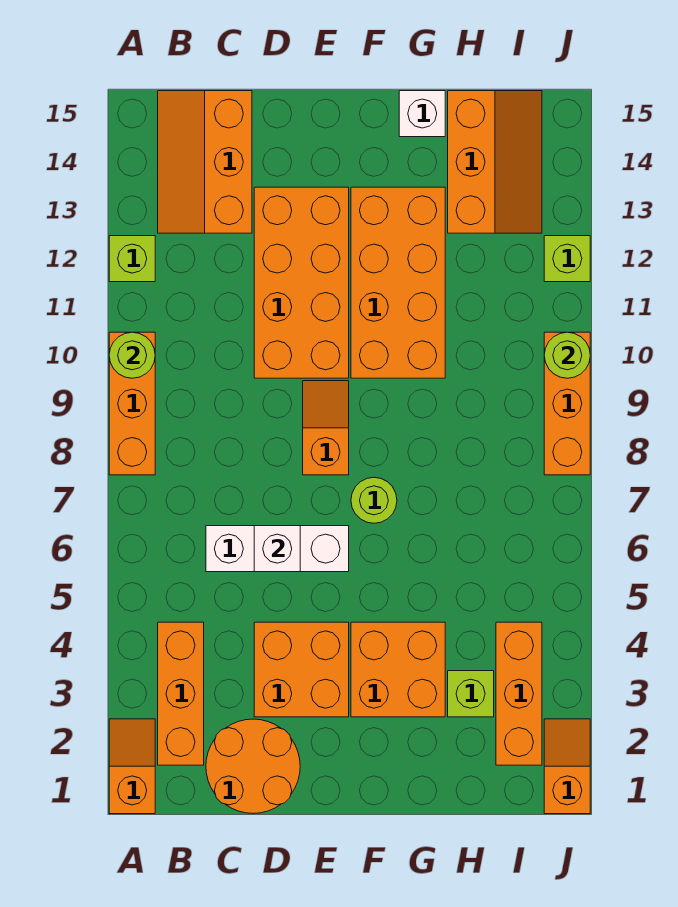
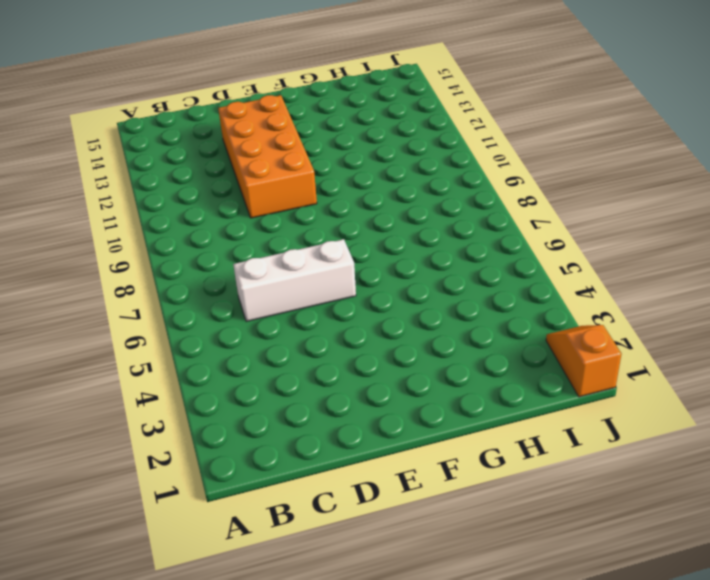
none -> orange slope A1:A2 level 1 top 1
none -> orange brick A8:A10 level 1
none -> lime brick A12 level 1

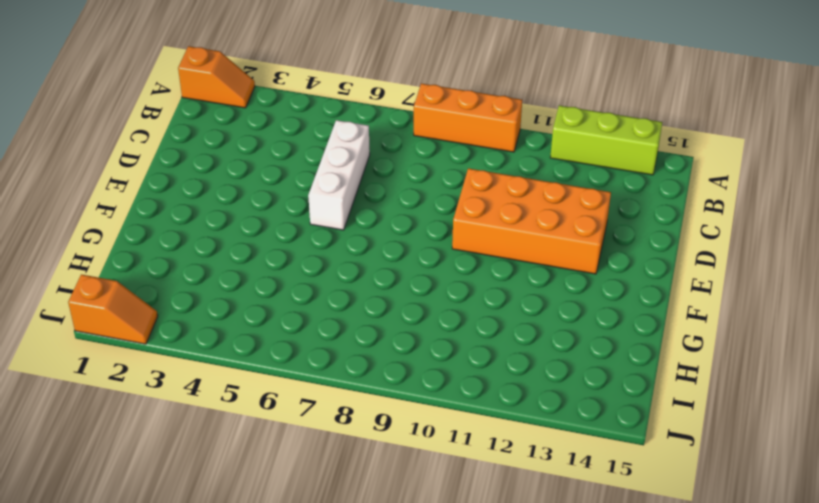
lime brick A12:A14 level 1 -> lime brick A12 level 1
none -> orange brick B2:B4 level 1
none -> orange slope B13:C15 level 1 top C
none -> orange round brick C1:D2 level 1

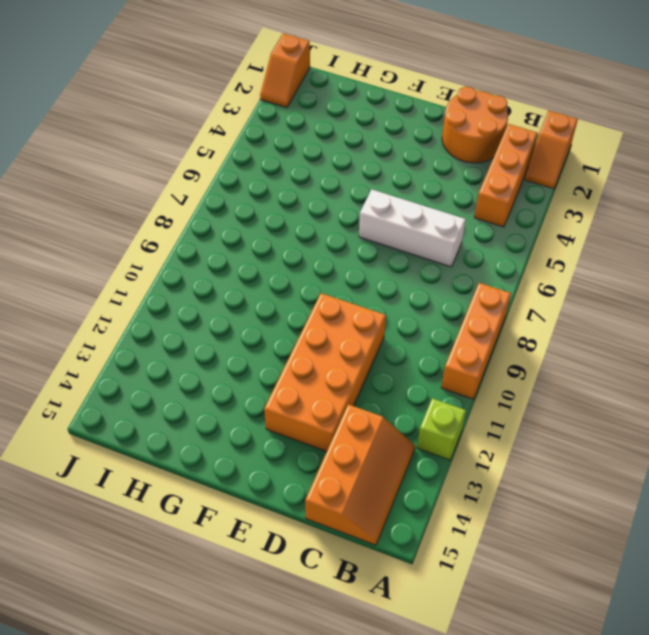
none -> orange brick D3:E4 level 1
none -> orange slope E8:E9 level 1 top 8
none -> orange brick F3:G4 level 1

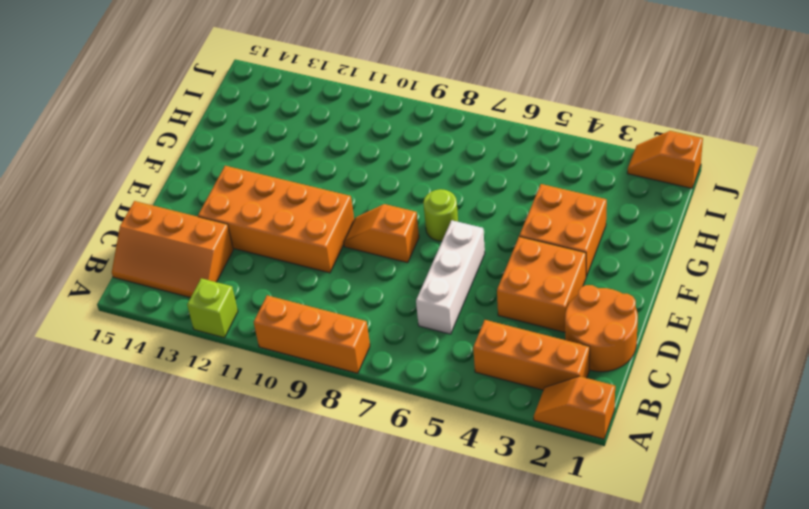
none -> orange brick F10:G13 level 1
none -> white brick G15 level 1
none -> lime brick H3 level 1

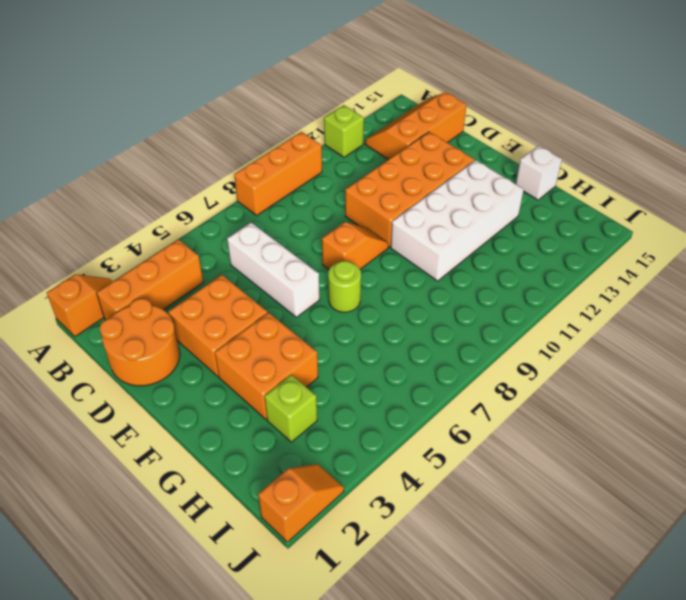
white brick F10:G13 level 1 -> orange brick F10:G13 level 1
none -> orange slope H13:I15 level 1 top H
none -> orange brick I2:I4 level 1
none -> orange brick J8:J10 level 1

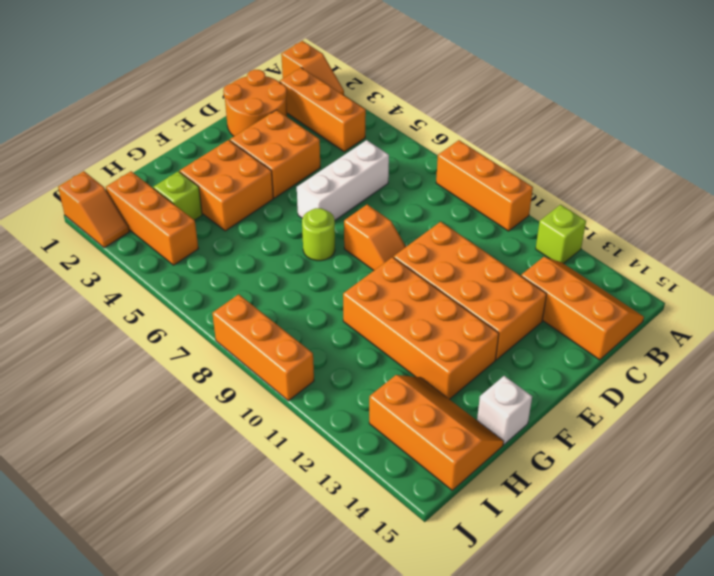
orange slope H13:I15 level 1 top I -> orange slope H13:I15 level 1 top H
none -> lime brick J12 level 1
none -> lime round brick A10 level 2
none -> white brick D6 level 2

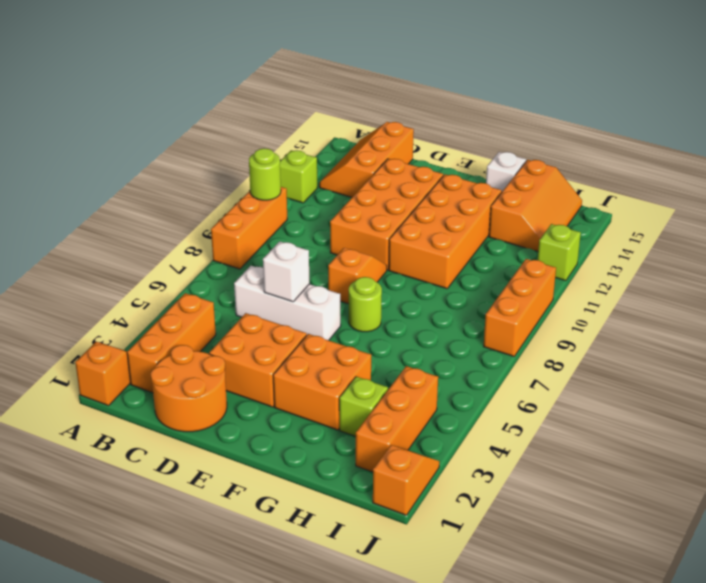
none -> lime round brick J10 level 2

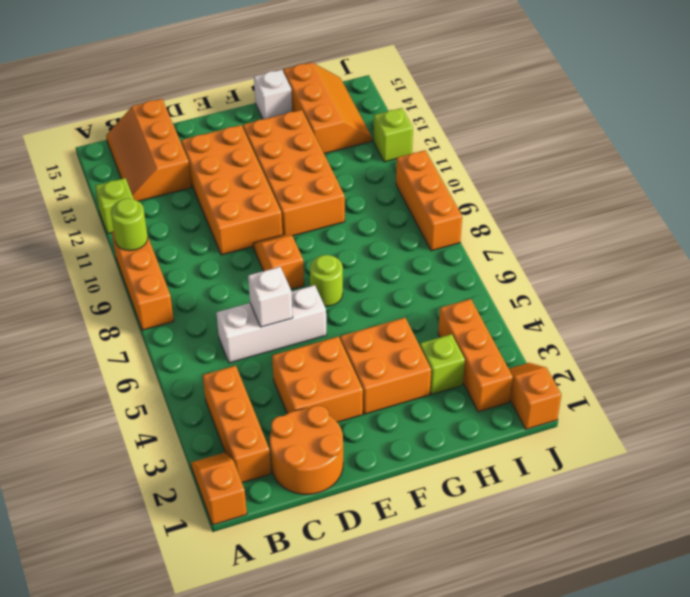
none -> lime round brick J10 level 2

